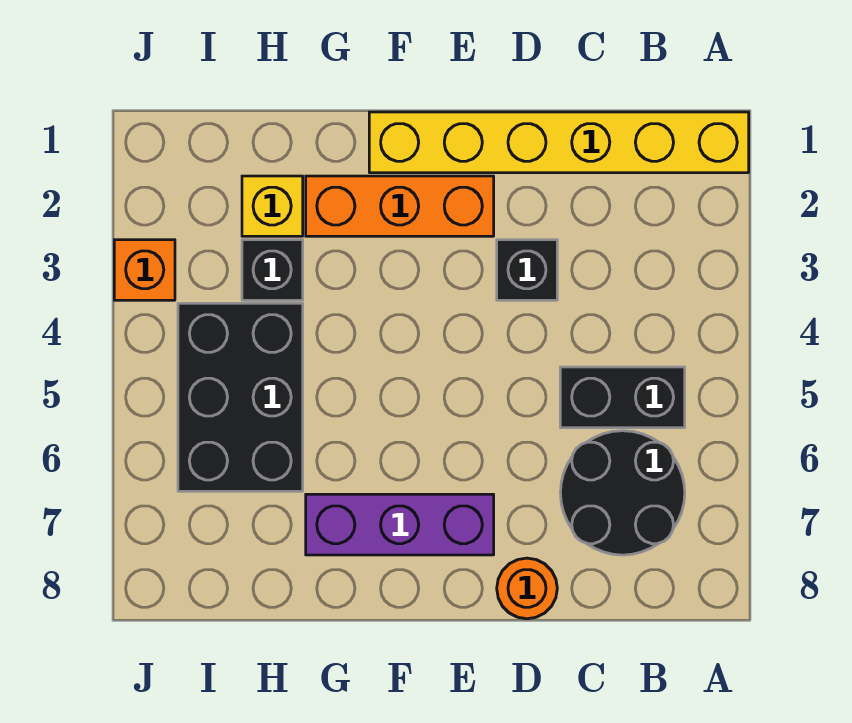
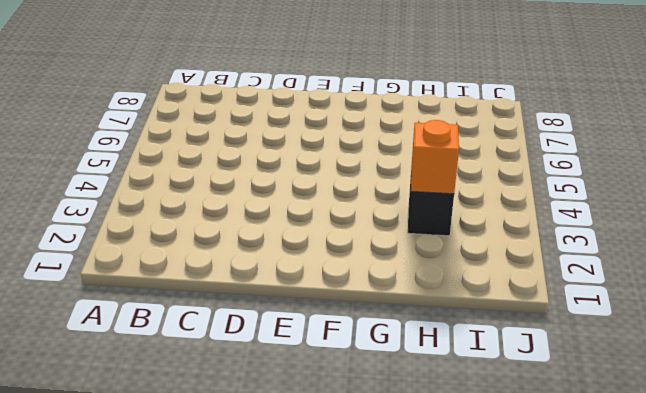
orange brick H3 level 2 -> orange brick J3 level 1
none -> yellow brick A1:F1 level 1
none -> black brick B5:C5 level 1

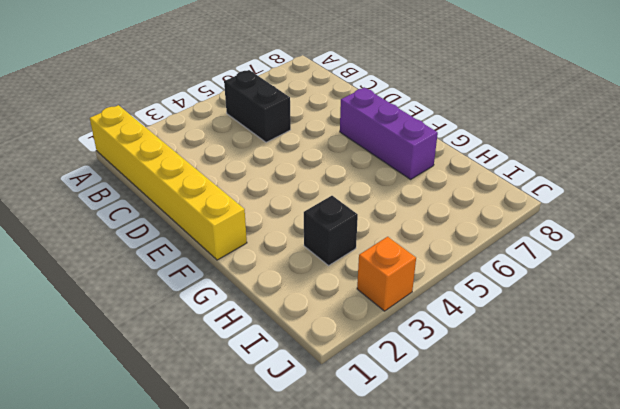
none -> black round brick B6:C7 level 1
none -> black brick D3 level 1

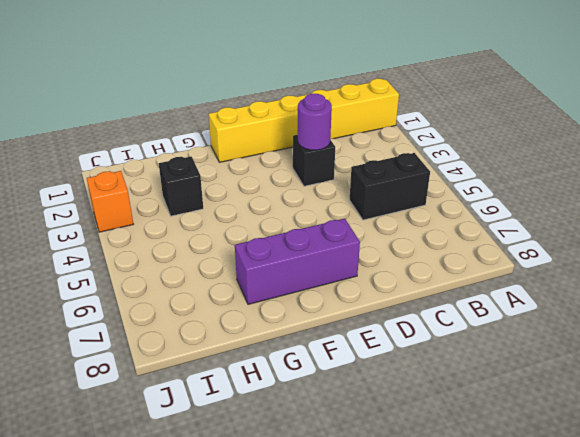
purple round brick D3 level 2 -> none
none -> black round brick B6:C7 level 1
none -> orange round brick D8 level 1

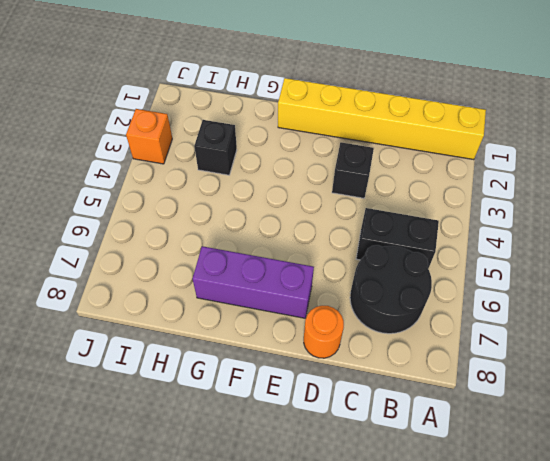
none -> orange brick E2:G2 level 1
none -> yellow brick H2 level 1

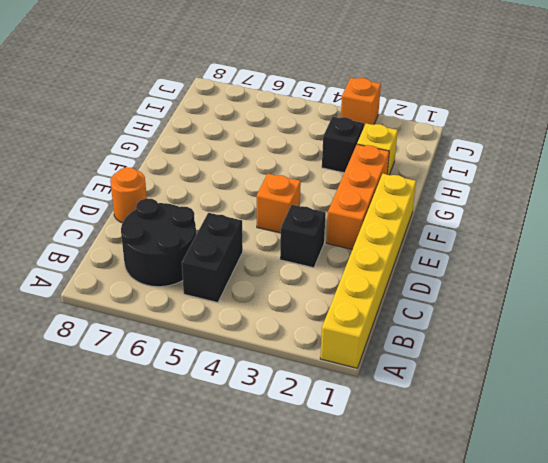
orange brick E4 level 1 -> none
none -> purple brick E7:G7 level 1
none -> black brick H4:I6 level 1

